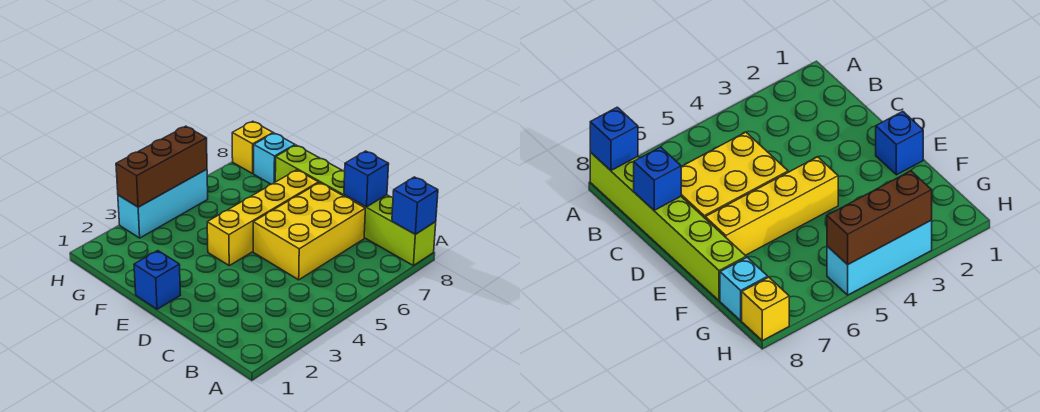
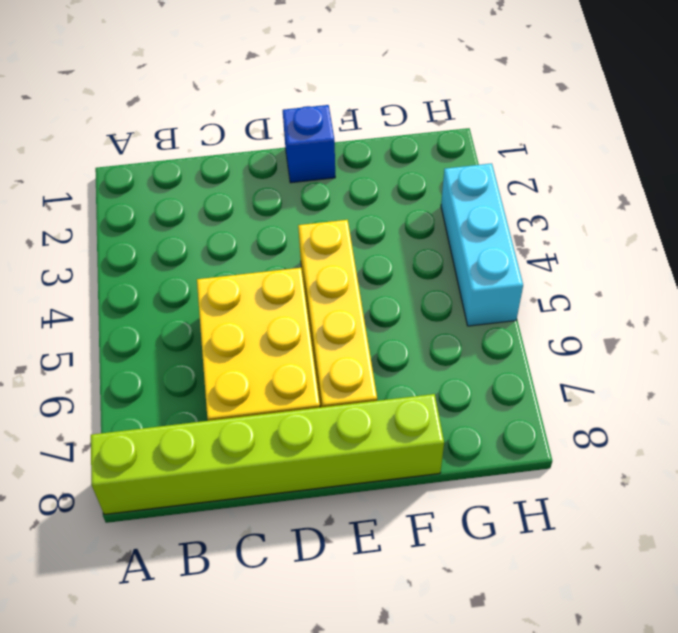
none -> cyan brick G8 level 1
none -> yellow brick H8 level 1

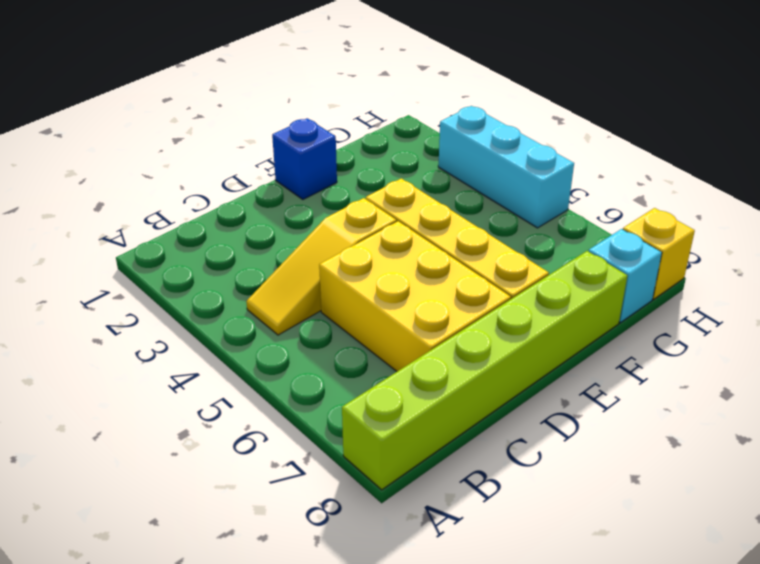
yellow slope B4:D4 level 1 top D -> none
none -> blue brick A8 level 2
none -> blue brick C8 level 2

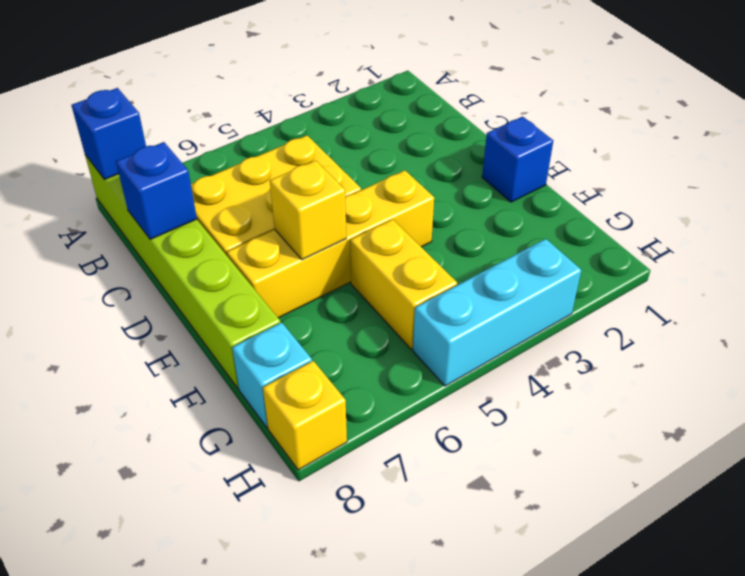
yellow brick E6 level 2 -> none
yellow brick F5:G5 level 1 -> none
none -> brown brick H3:H5 level 2

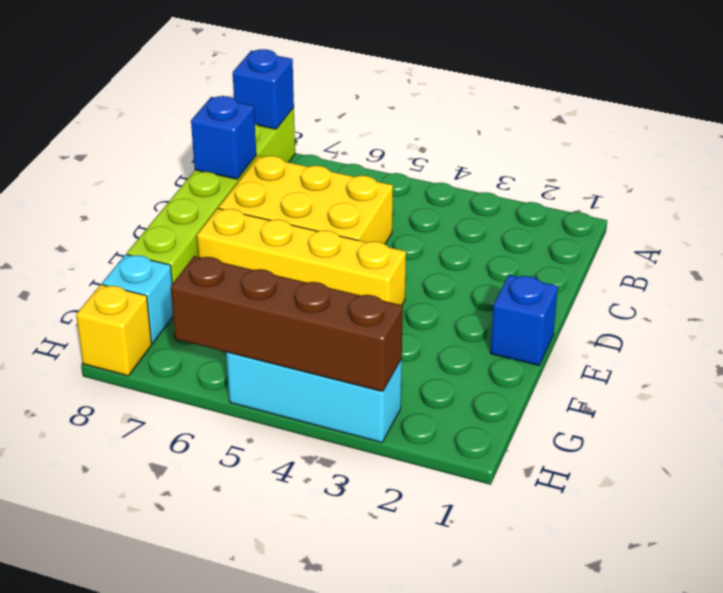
brown brick H3:H6 level 2 -> brown brick H3:H5 level 2

